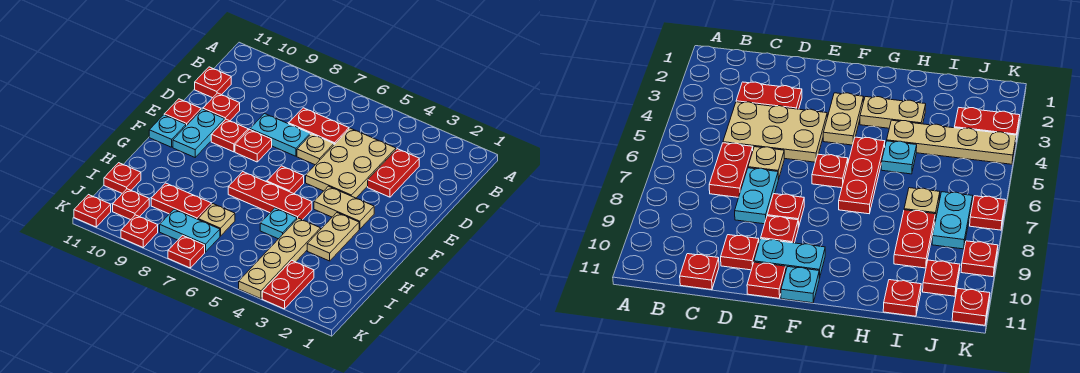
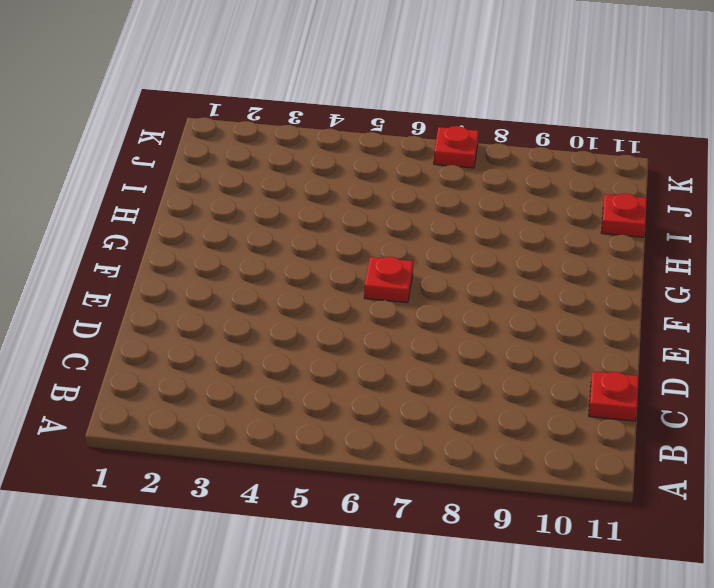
none -> red plate C3:D3 level 1
none -> tan plate C4:E5 level 1
none -> red plate C6:C7 level 1

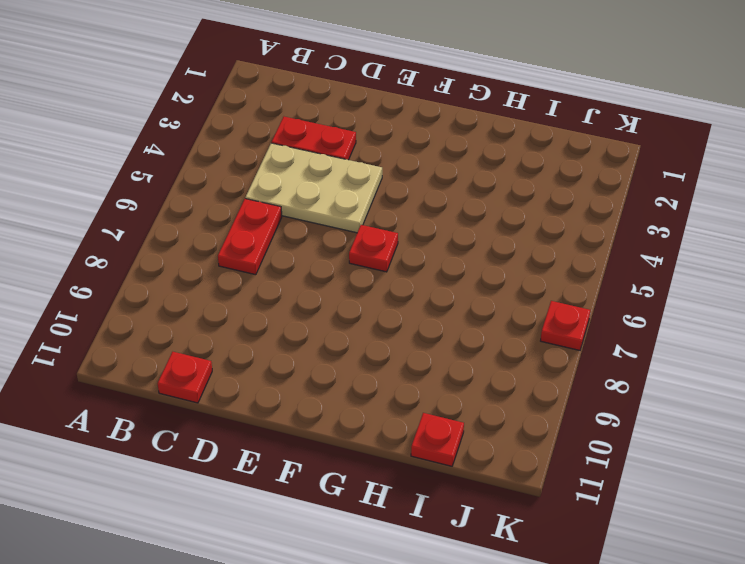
none -> tan plate D6 level 1
none -> cyan plate D7:D8 level 1
none -> red plate D10 level 1

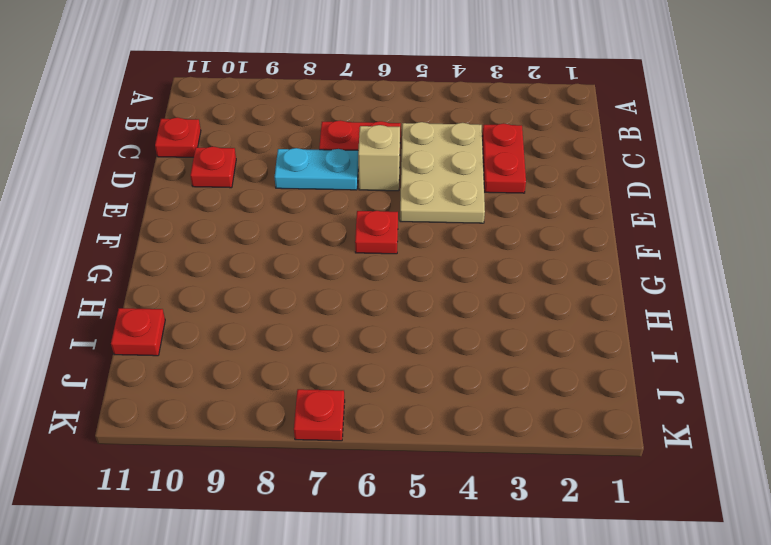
tan brick D6 level 1 -> tan plate D6 level 1
none -> red plate E8 level 1
none -> red plate E9 level 1
none -> cyan plate E10:F10 level 1

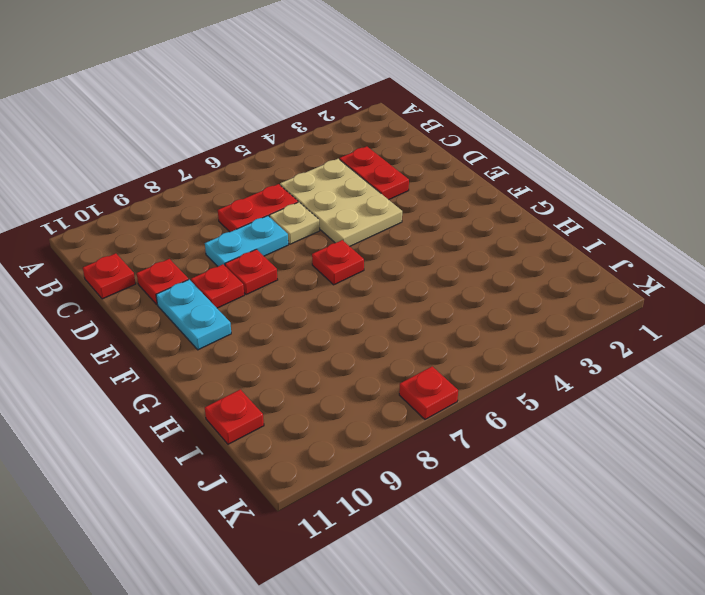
none -> red plate E11 level 1
none -> tan plate F3:F4 level 1
none -> cyan plate F11 level 1

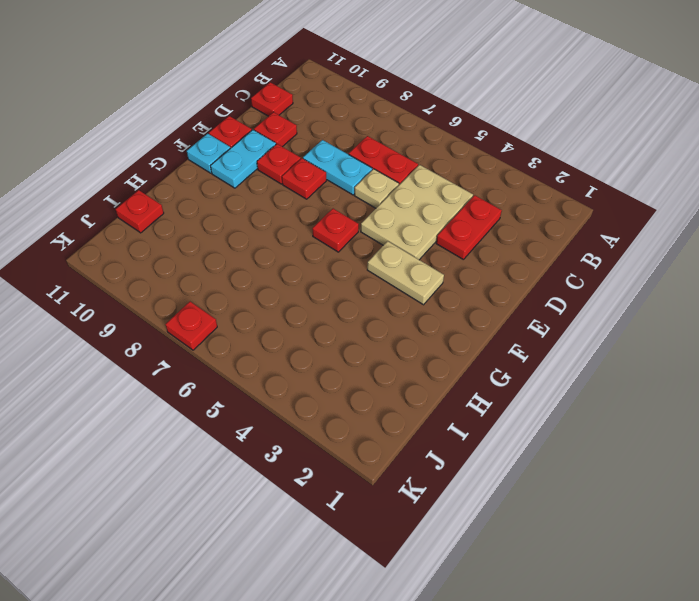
none -> tan plate G3:H3 level 1
none -> red plate G5:G7 level 1
none -> tan plate H4:K4 level 1

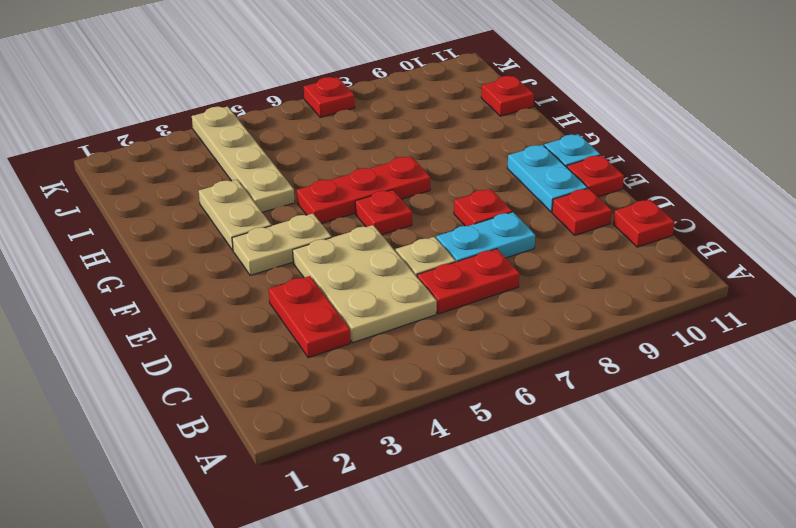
none -> red plate E9 level 1
none -> cyan plate H5 level 1
none -> tan plate I7 level 1

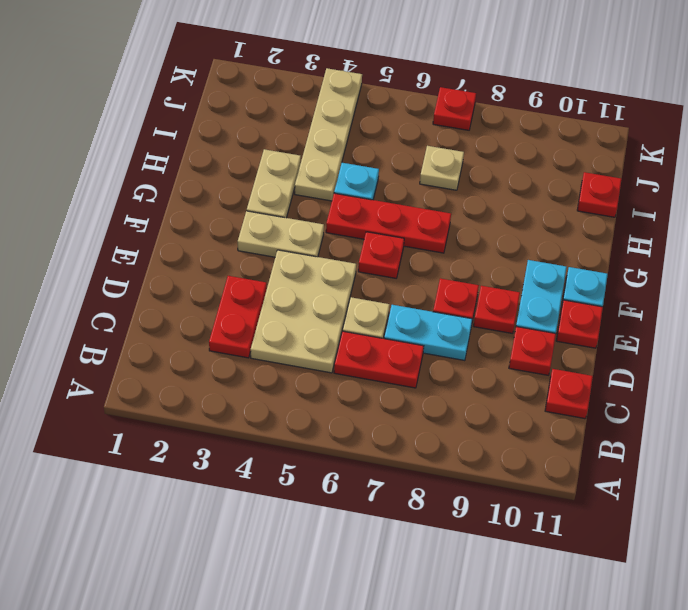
none -> red plate I8:I9 level 1
none -> red plate J3:K3 level 1
none -> cyan plate J7:J8 level 1

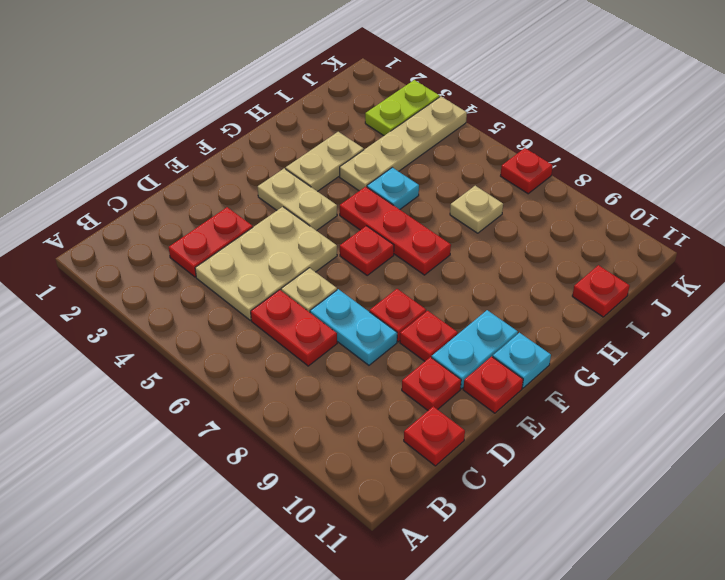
lime plate J3:K3 level 1 -> red plate J3:K3 level 1
none -> red plate I8:I9 level 1
none -> cyan plate J7:J8 level 1
none -> red plate J10 level 1

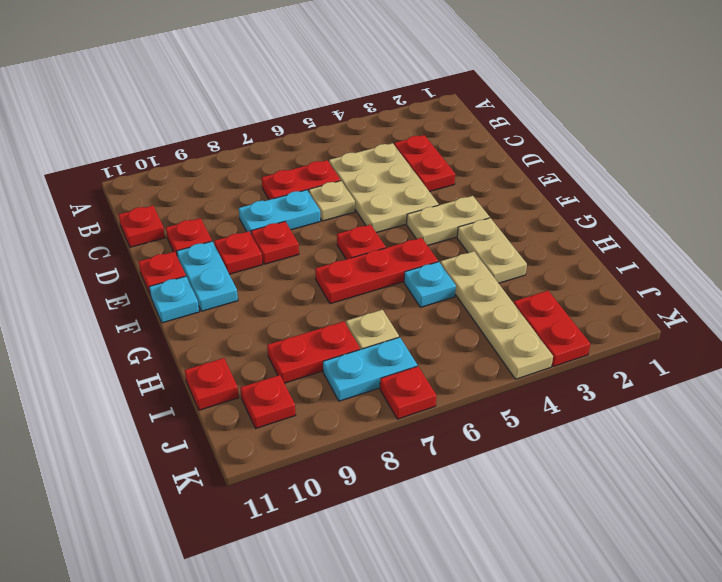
none -> red plate K9 level 1
none -> red plate K11 level 1

